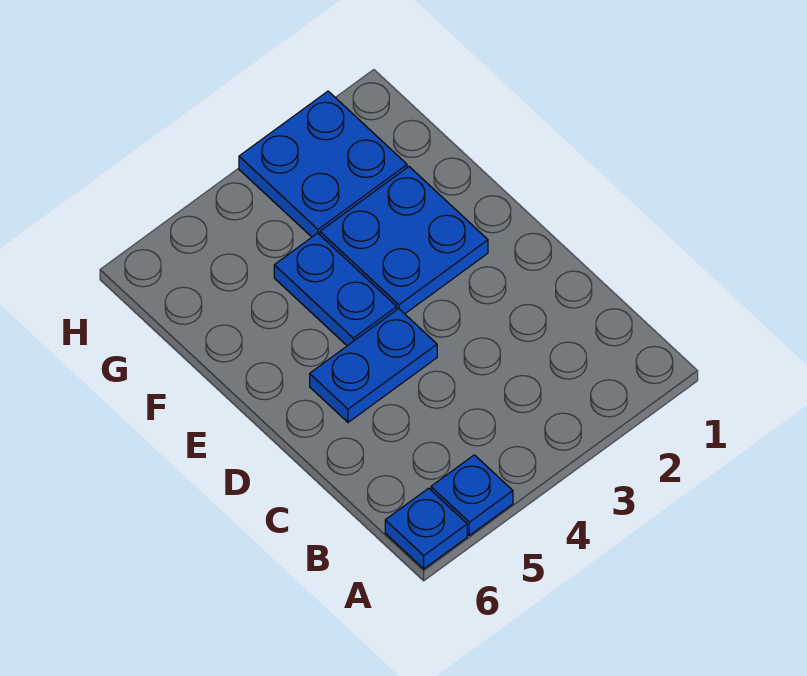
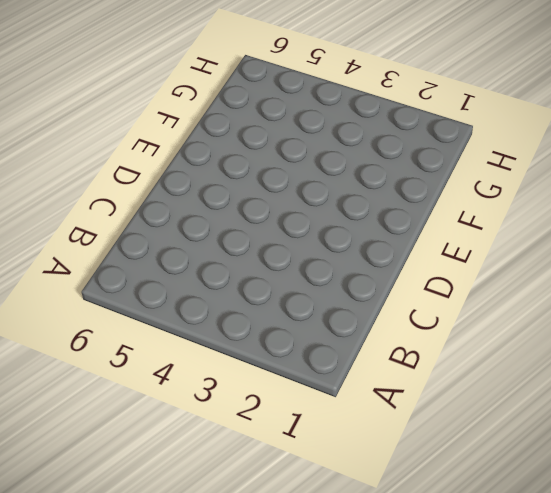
none -> blue plate A5 level 1
none -> blue plate A6 level 1

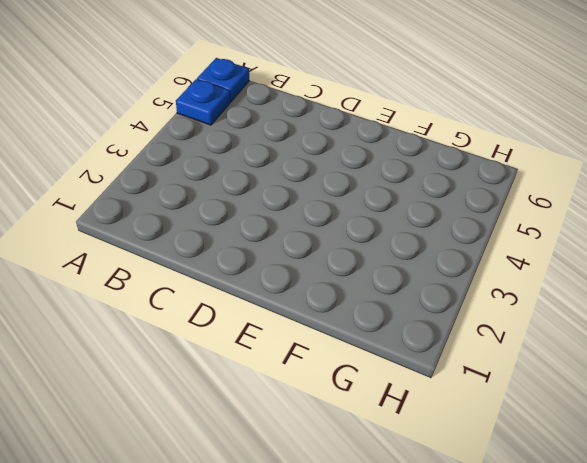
none -> blue plate D4:D5 level 1
none -> blue plate E2:F3 level 1

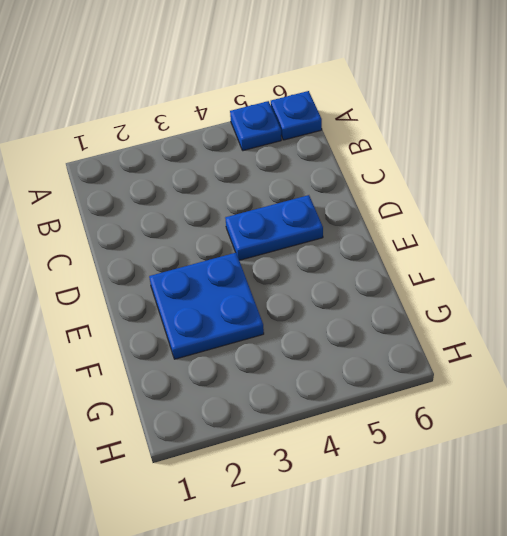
none -> blue plate E4:F4 level 1
none -> blue plate G2:H3 level 1

